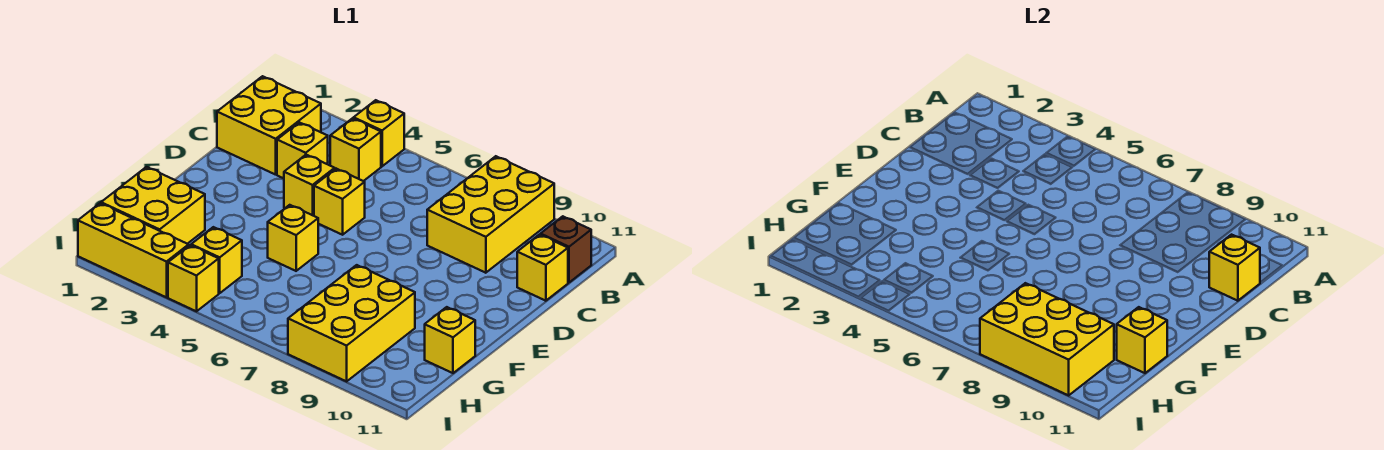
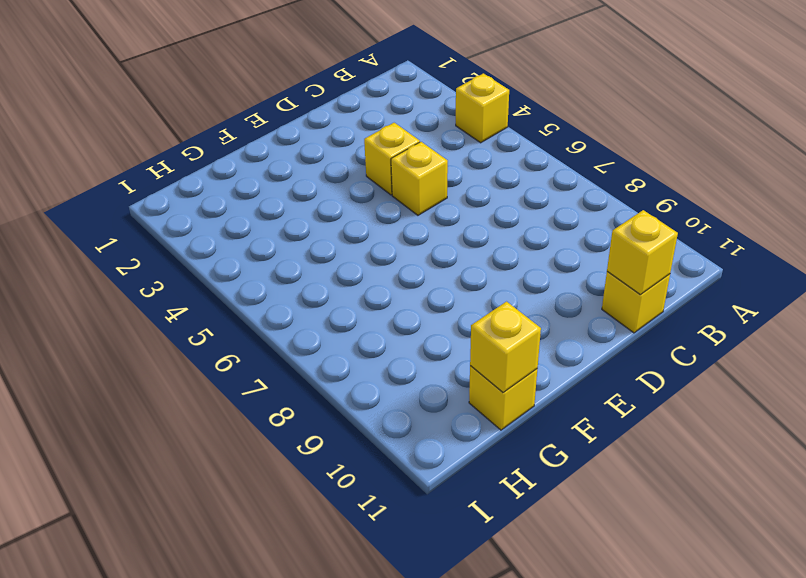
none -> yellow brick A8:C9 level 1
none -> yellow brick B1:C2 level 1
none -> yellow brick B4 level 1

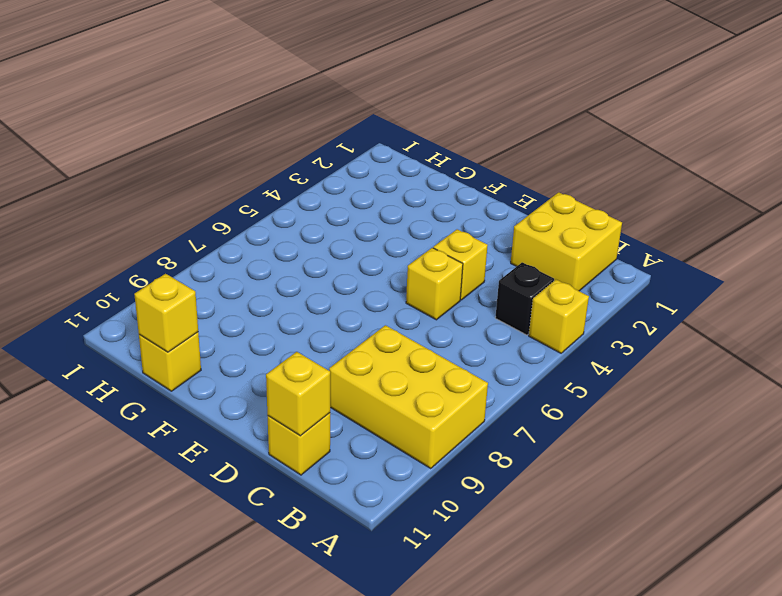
black brick B4 level 1 -> yellow brick B4 level 1
none -> brown brick B11 level 1
none -> yellow brick C3 level 1
none -> yellow brick F5 level 1

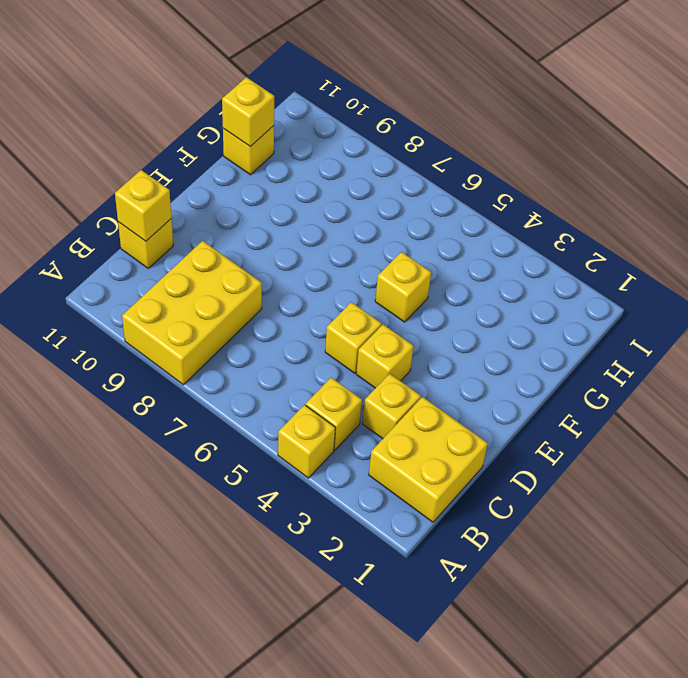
none -> brown brick B11 level 1
none -> yellow brick G1:H2 level 1
none -> yellow brick G8:I9 level 1

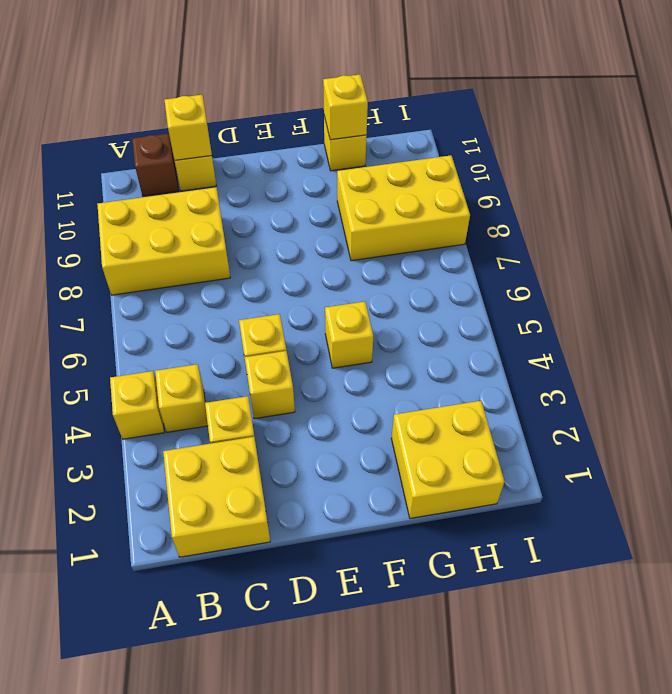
none -> yellow brick H4 level 1
none -> yellow brick I1:I3 level 1
none -> yellow brick I4 level 1

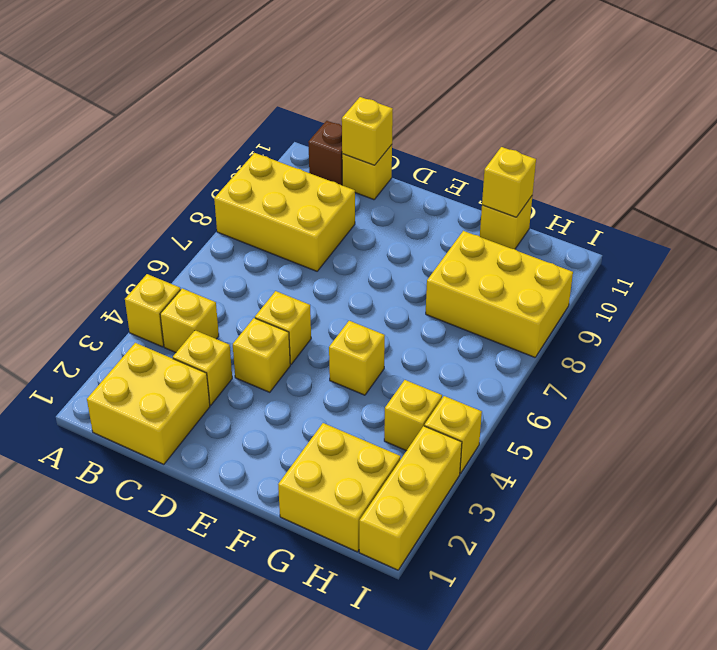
none -> yellow brick H8:I10 level 2

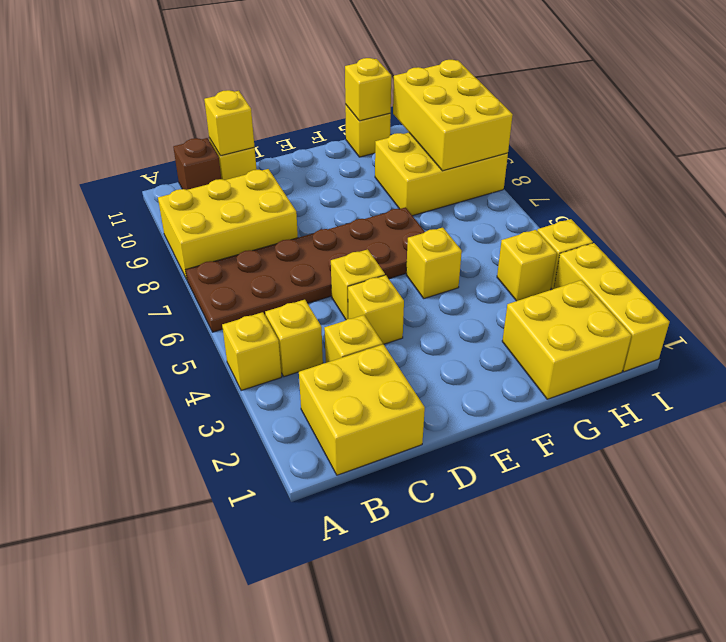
brown plate A6:F7 level 1 -> none

